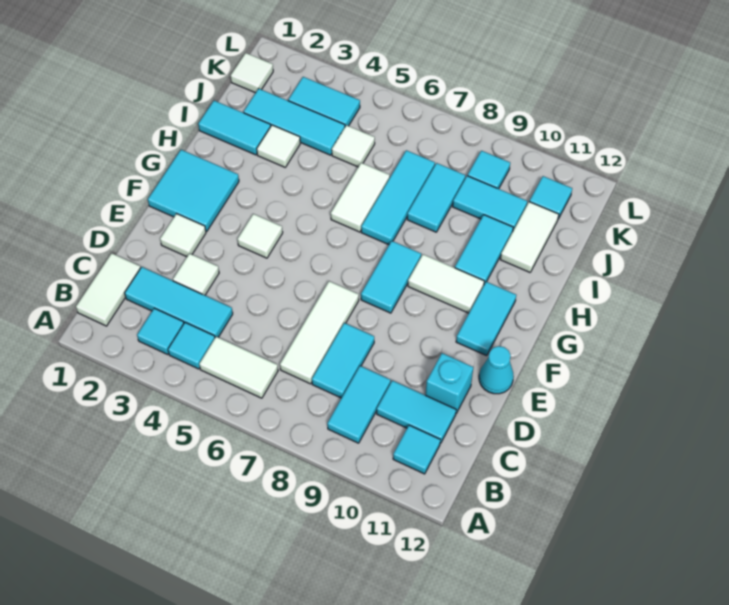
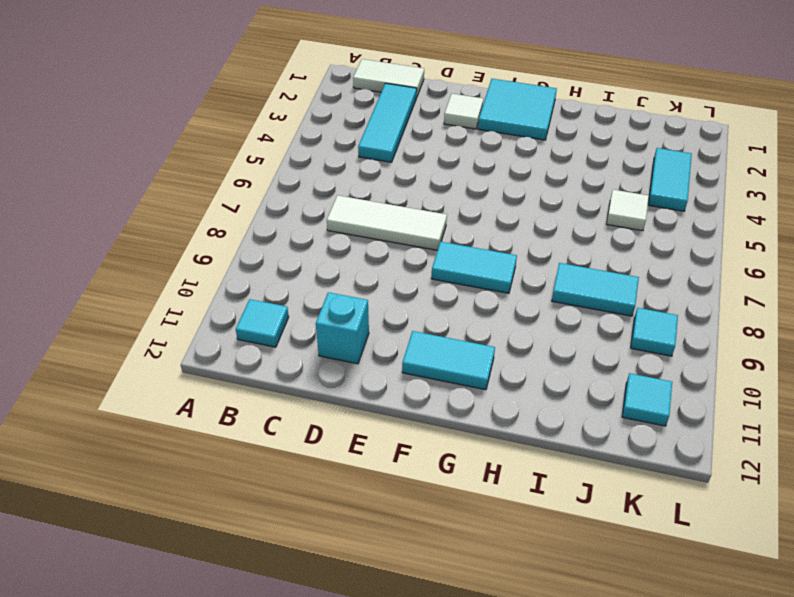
none -> cyan tile B3 level 1
none -> cyan tile B4 level 1
none -> white tile B5:B6 level 1
none -> cyan tile B9:C9 level 1

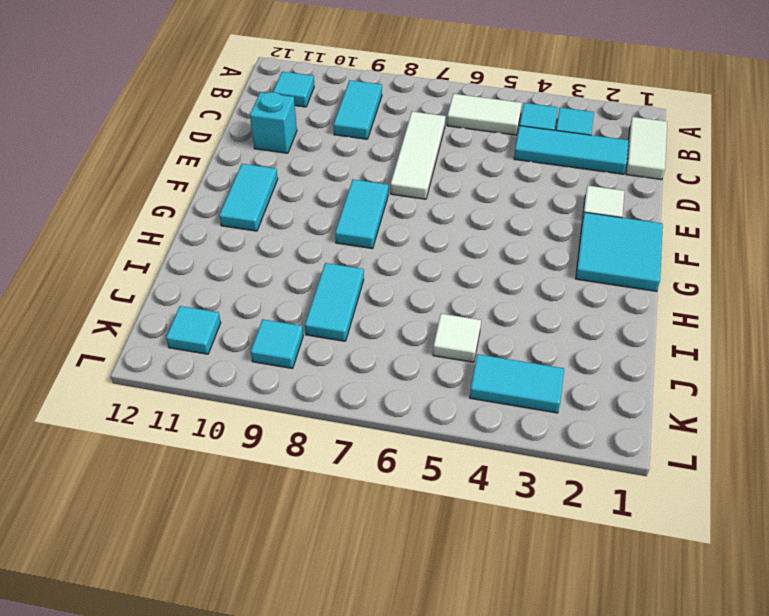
none -> cyan tile C8:D8 level 1
none -> cyan tile C10:C11 level 1
none -> white tile D3 level 1
none -> cyan cone E12 level 1

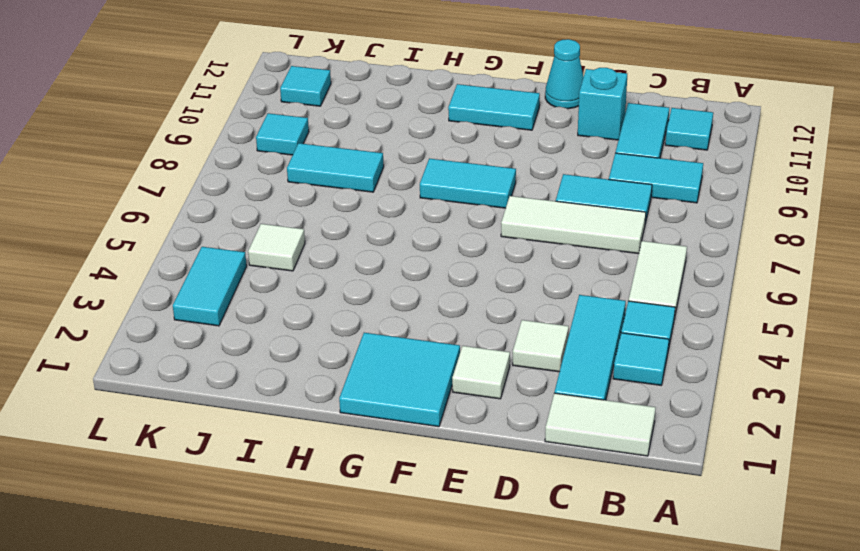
none -> white tile F4 level 1
none -> white tile G9:G10 level 1
none -> white tile H6:I6 level 1
none -> cyan tile H7:J7 level 1

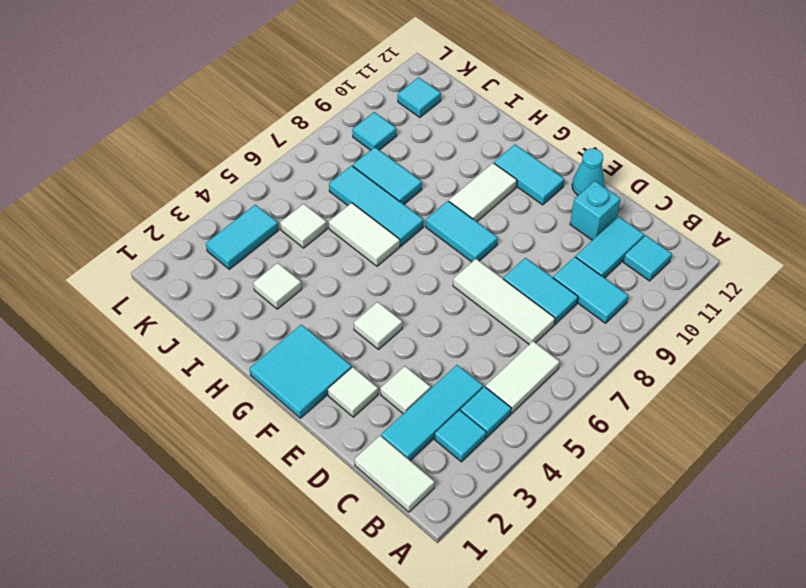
none -> cyan tile H10:I10 level 1
none -> cyan tile I1:I2 level 1
none -> white tile I11:J11 level 1
none -> cyan tile J2:J4 level 1

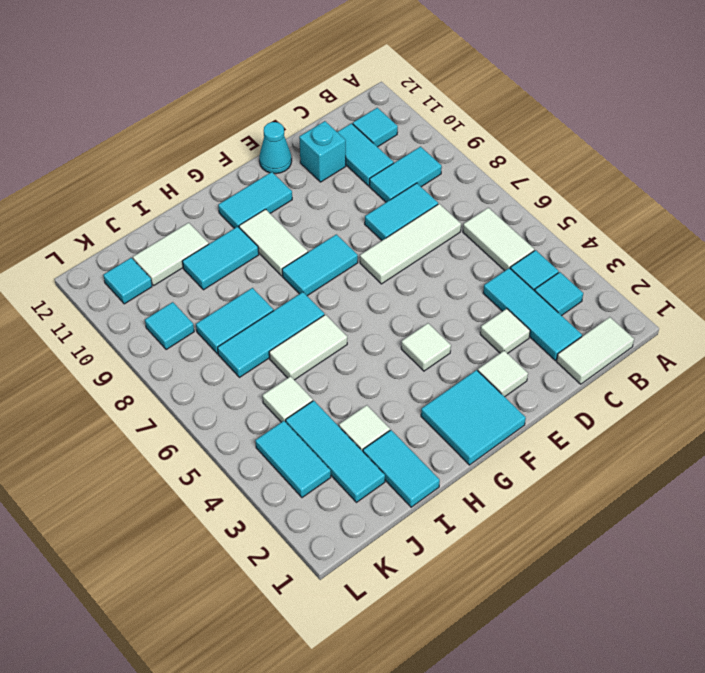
none -> cyan tile J9:J10 level 1
none -> white tile K1 level 1

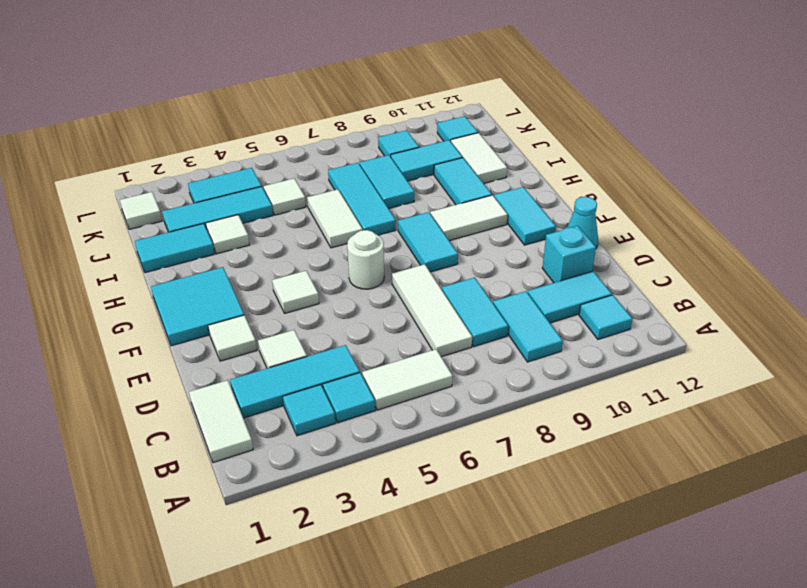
white round brick F6 level 1 -> none

